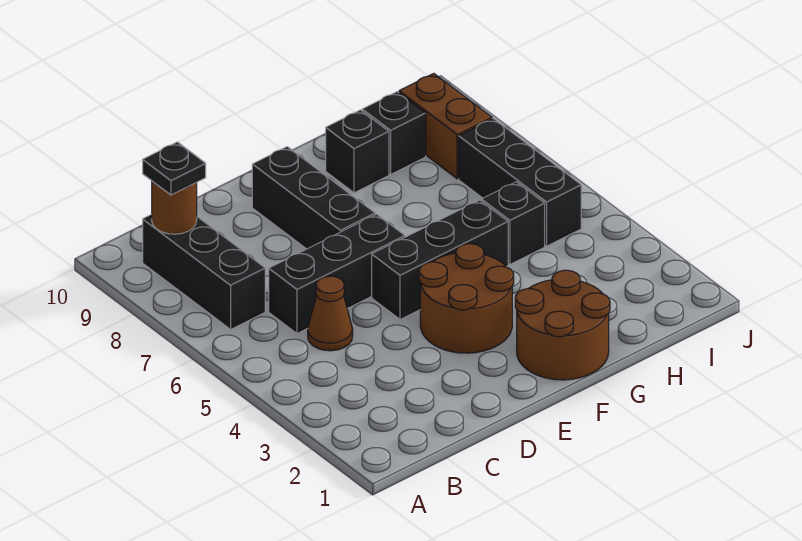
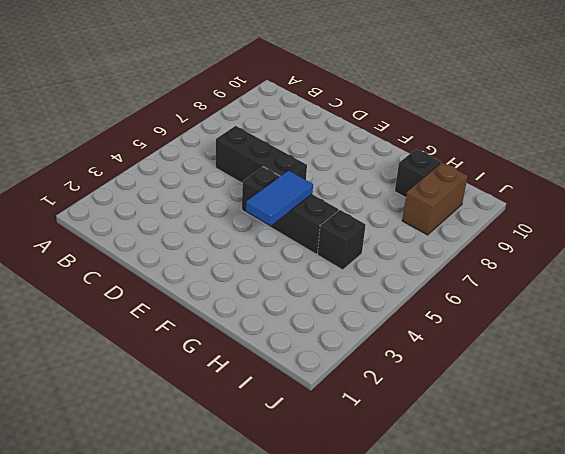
blue tile F4:F5 level 2 -> none
none -> black brick B7:B9 level 1
none -> brown cone C5 level 1
none -> brown round brick E3:F4 level 1

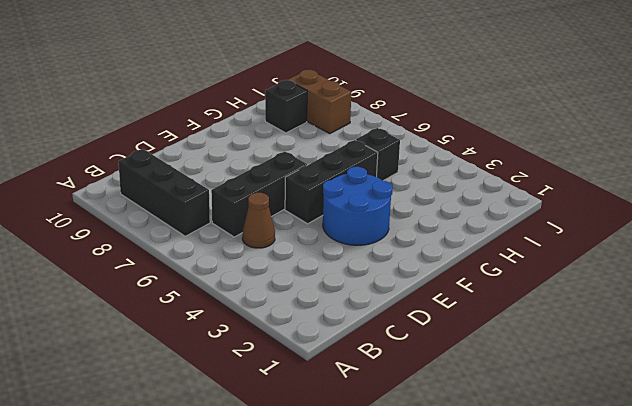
blue round brick E3:F4 level 1 -> brown round brick E3:F4 level 1
none -> black brick E7:E9 level 1
none -> brown round brick F1:G2 level 1
none -> black brick G9 level 1

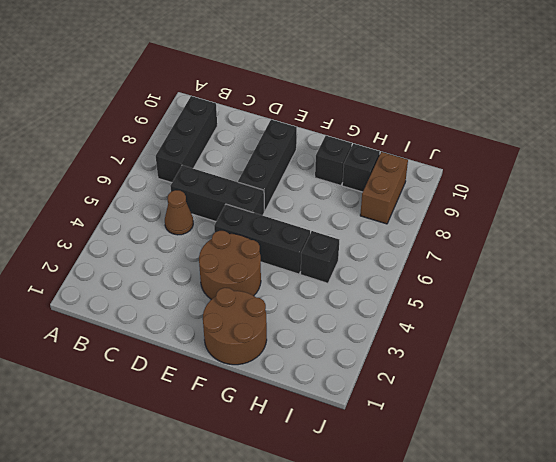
none -> black brick I5:I7 level 1
none -> brown round brick B9 level 2
none -> black plate B9 level 3

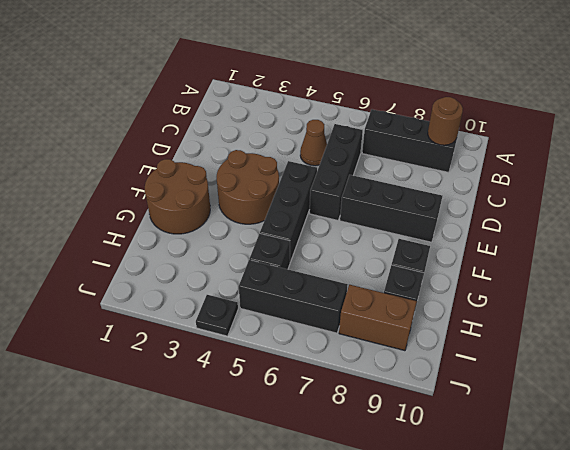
black plate J4 level 1 -> black plate B9 level 3

